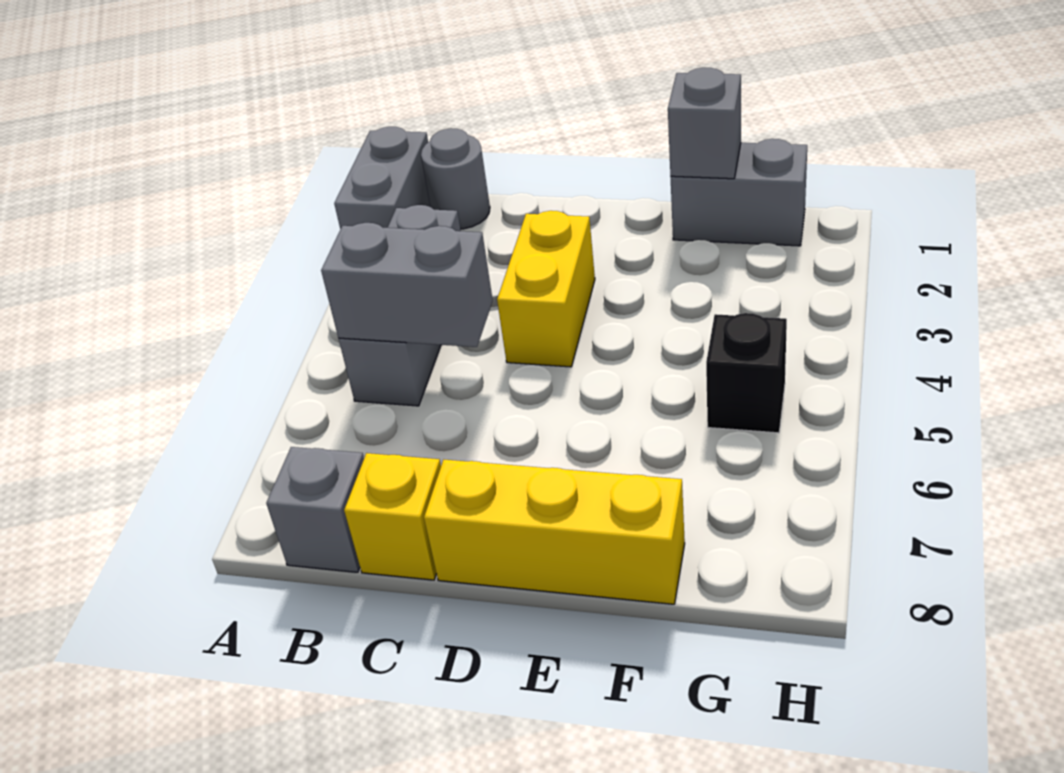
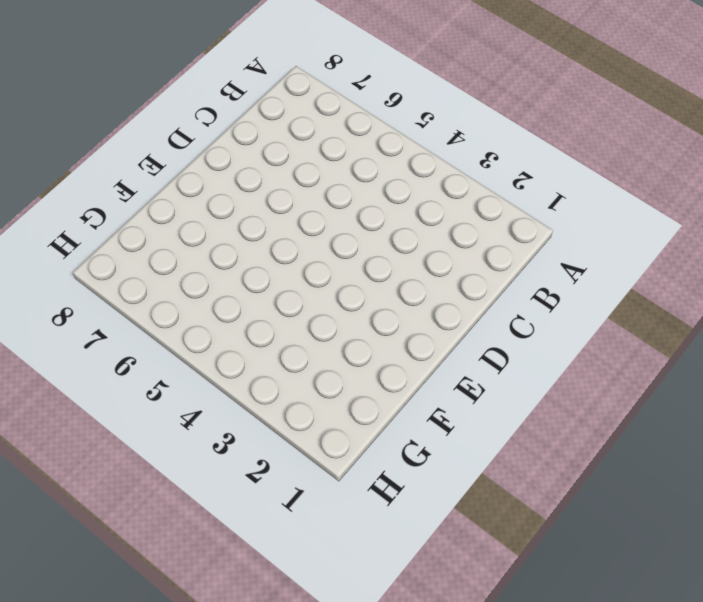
none -> grey brick A1:A2 level 1
none -> grey round brick B1 level 1

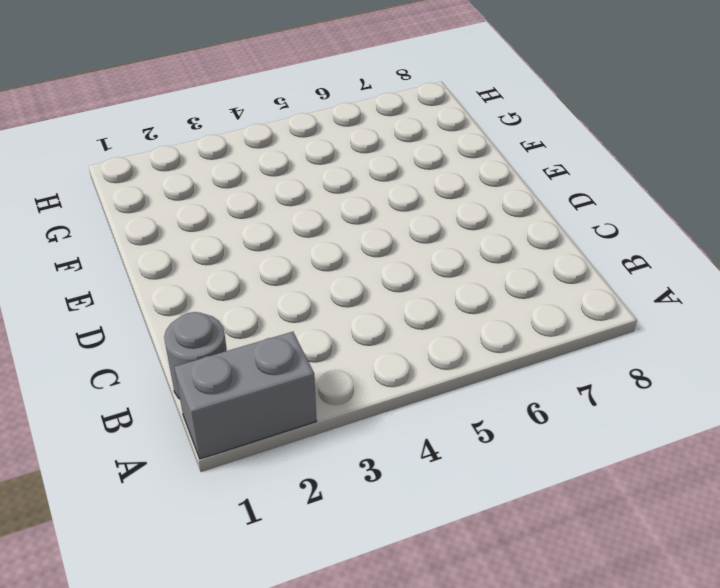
none -> grey brick B3:B5 level 1
none -> grey brick B8 level 1

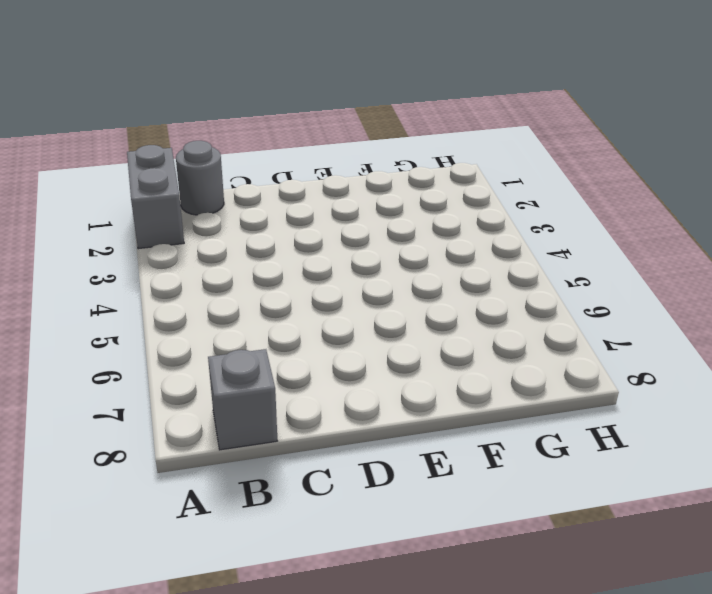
none -> grey brick B3:B5 level 1
none -> yellow brick C8 level 1

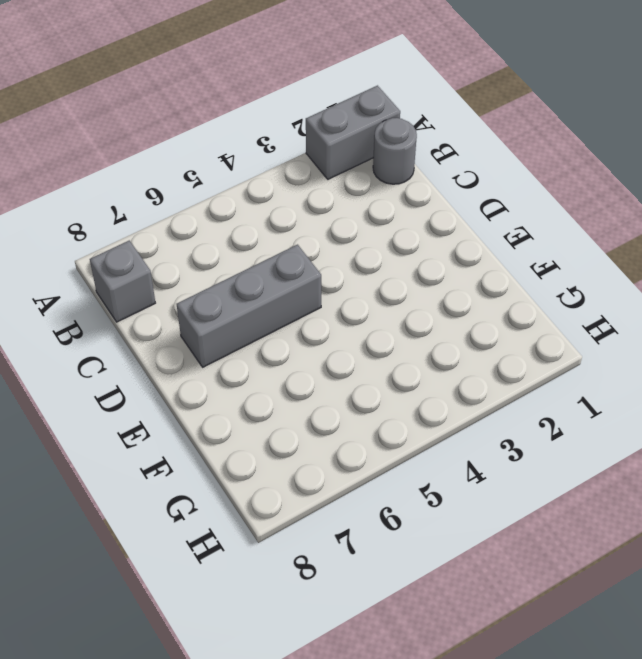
grey brick D5:D7 level 1 -> grey brick B3:B5 level 1
none -> yellow brick C8 level 1
none -> yellow brick D3:D4 level 1

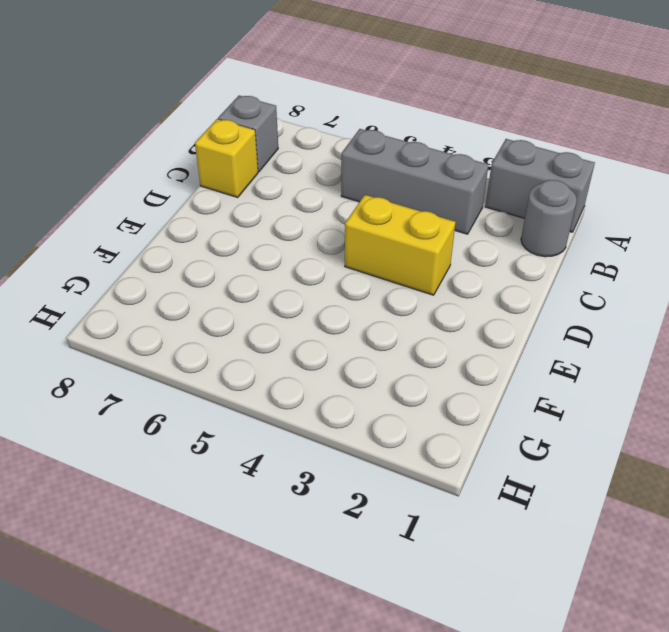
none -> yellow brick D8:F8 level 1
none -> grey brick F1:G1 level 1

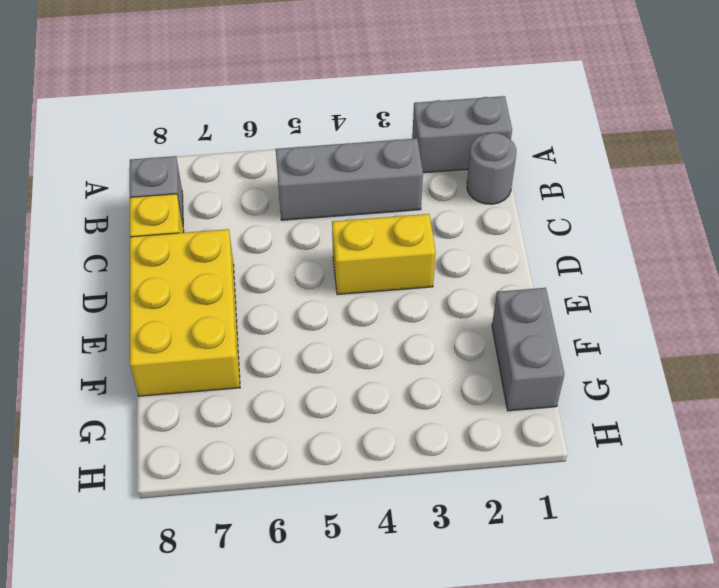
yellow brick D7:F8 level 1 -> yellow brick D8:F8 level 1
none -> black brick G5 level 1
none -> grey brick B5:C5 level 2

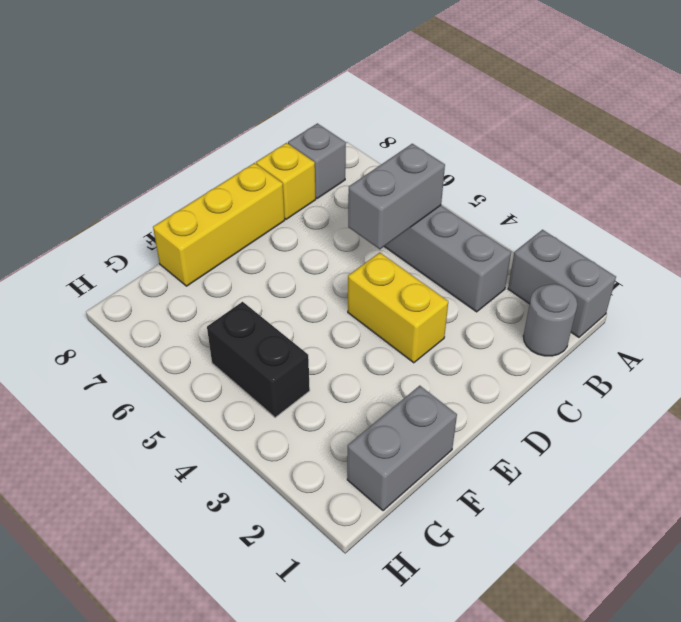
black brick G4:G5 level 1 -> black brick G5 level 1
none -> grey brick F1 level 2

